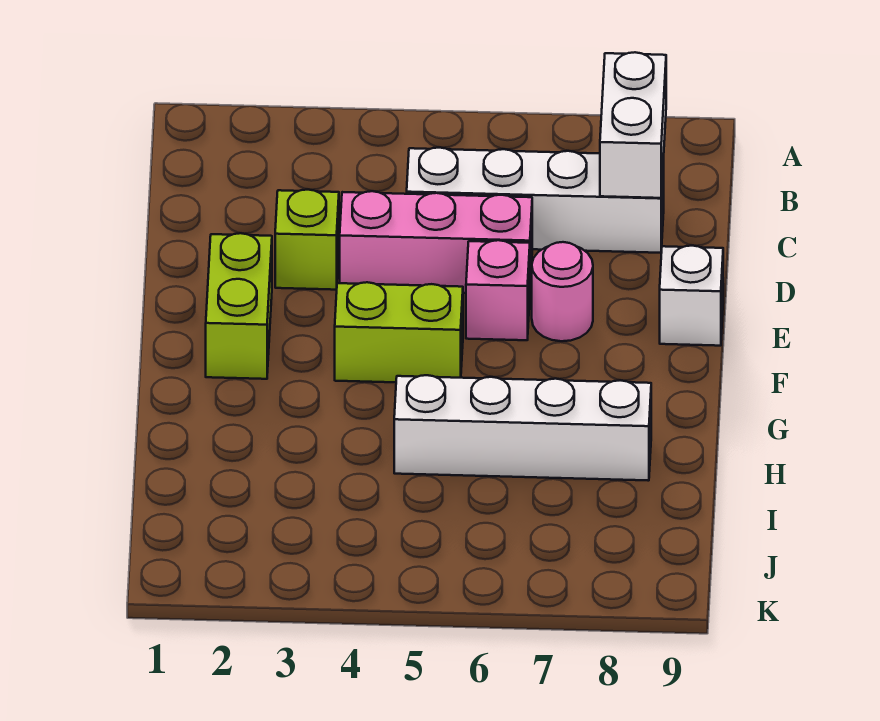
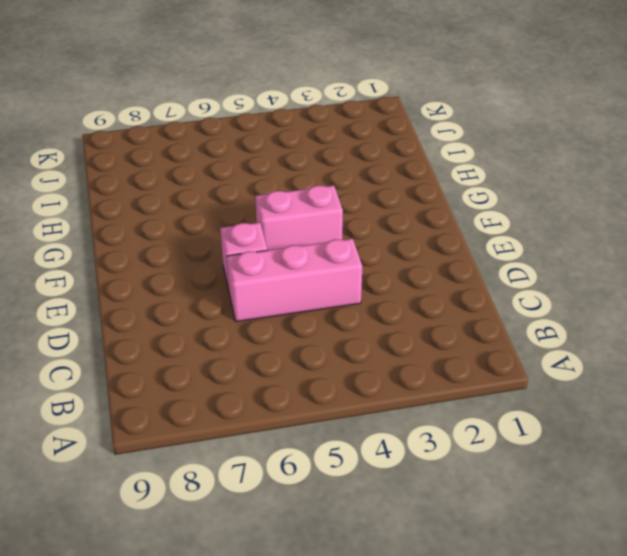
pink brick F4:F5 level 1 -> lime brick F4:F5 level 1
none -> white brick C5:C8 level 1
none -> lime brick D3 level 1

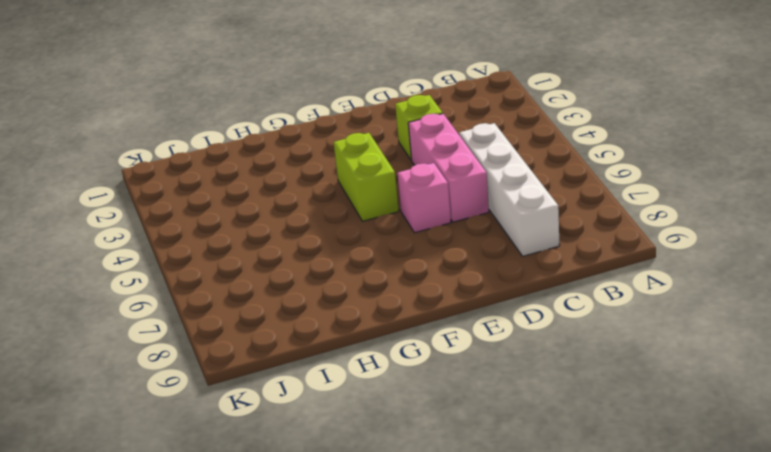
none -> lime brick E2:F2 level 1
none -> pink round brick E7 level 1

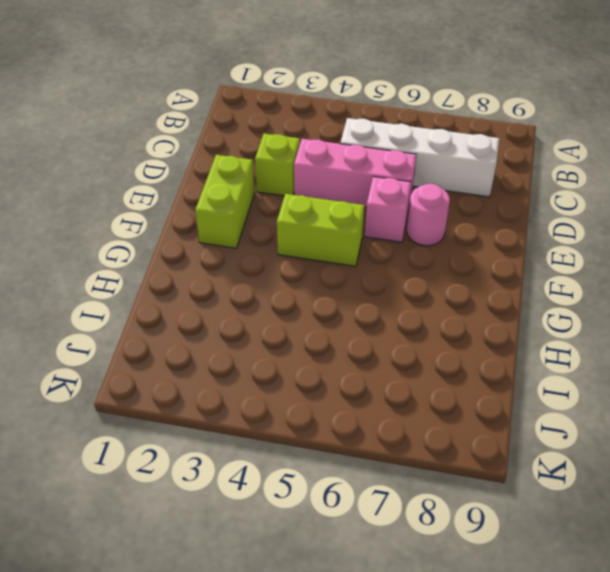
none -> white brick E9 level 1
none -> white brick H5:H8 level 1

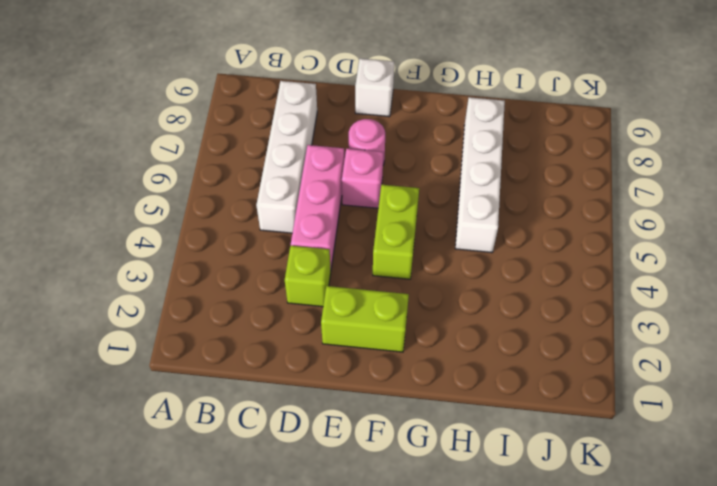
none -> white brick B8:C8 level 2

